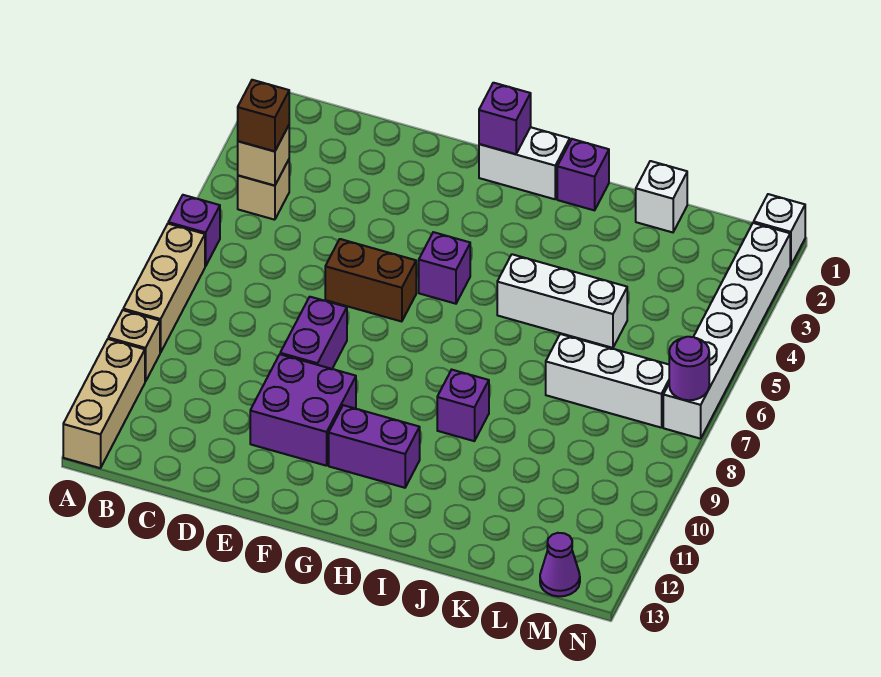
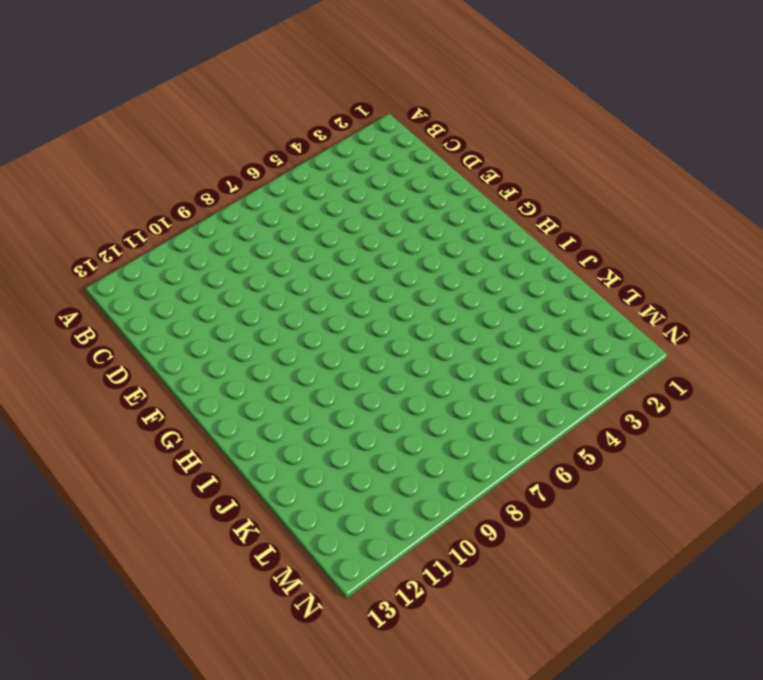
none -> purple brick A6 level 1
none -> tan brick A7:A9 level 1
none -> tan brick A10 level 1

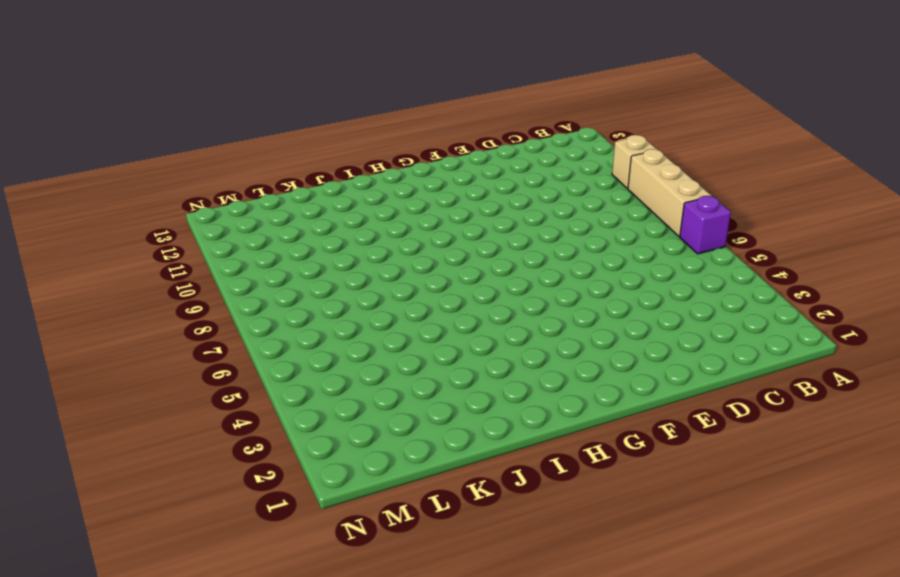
none -> tan brick A11:A13 level 1
none -> tan brick B4 level 1
none -> brown brick E6:F6 level 1

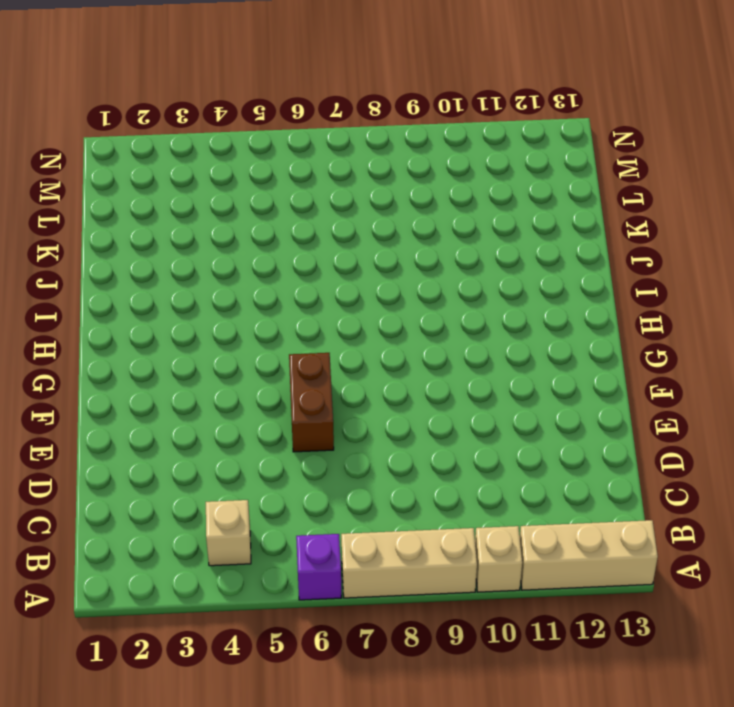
none -> purple brick E8:E9 level 1
none -> purple brick E10:F11 level 1
none -> white brick G1:H1 level 1

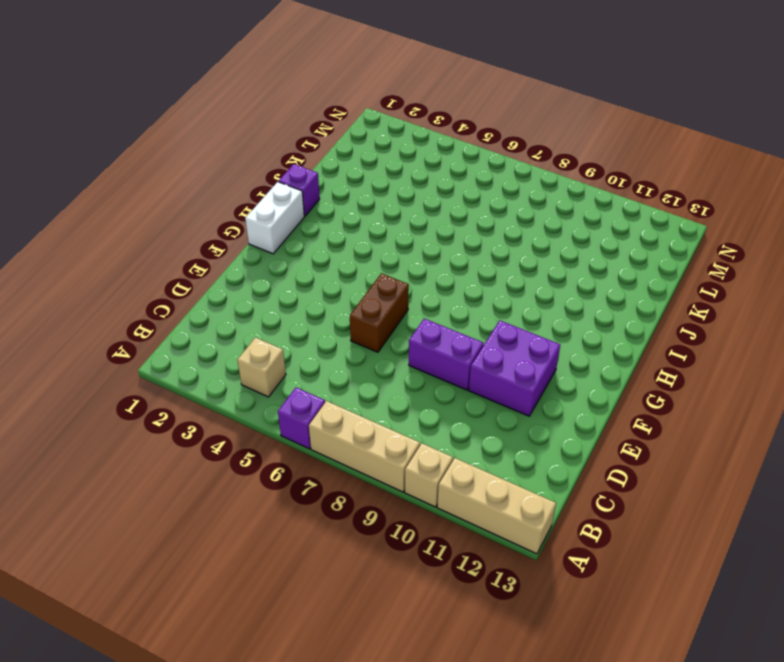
none -> purple brick G5 level 1
none -> purple brick G11:H11 level 1
none -> white brick I5:K5 level 1

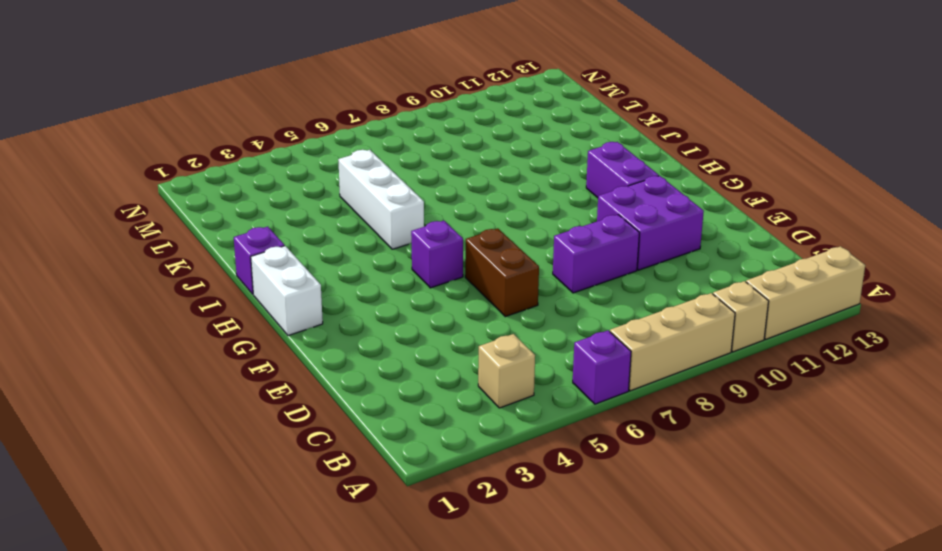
none -> purple brick I9 level 1
none -> white brick K1 level 1
none -> white brick K7:M7 level 1

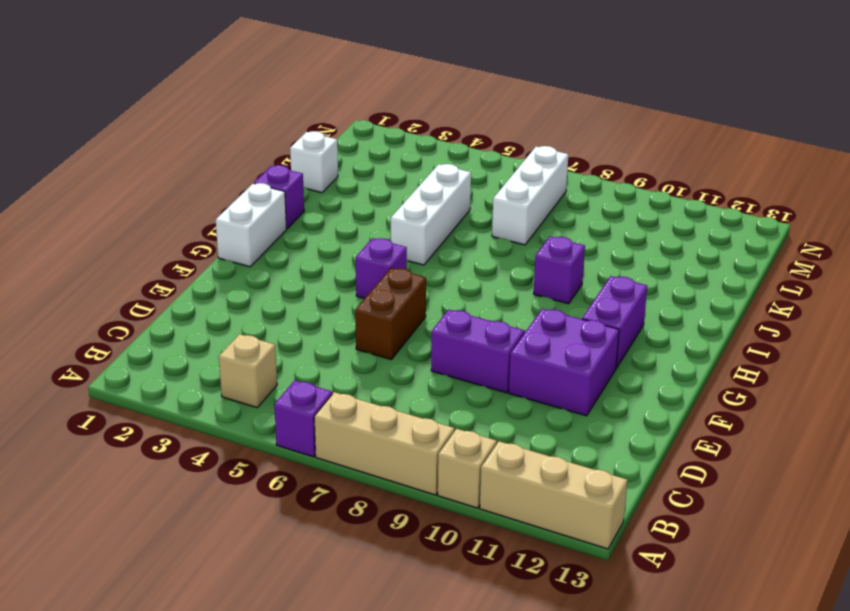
none -> purple cone M13 level 1
none -> white brick N1 level 1
none -> white brick N2:N7 level 1

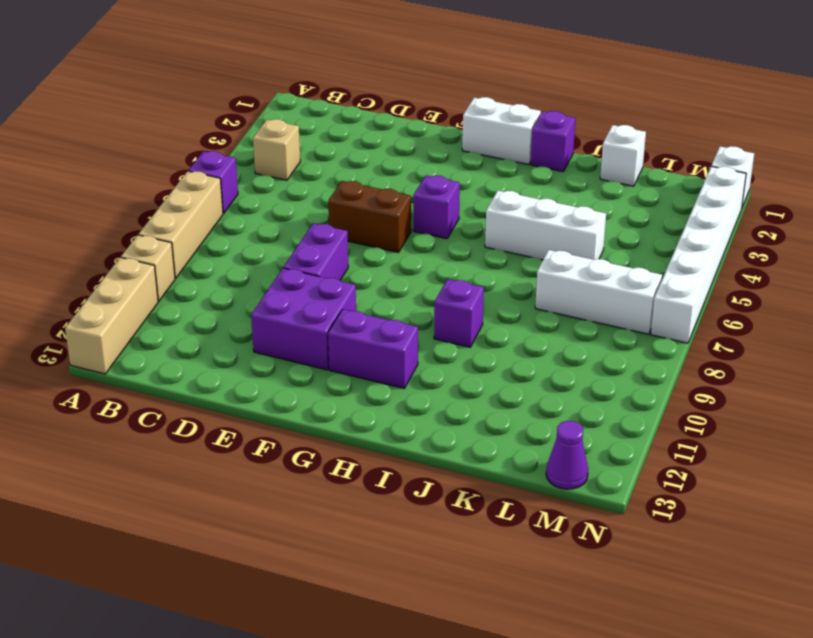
none -> tan brick B4 level 2
none -> purple brick G1 level 2
none -> purple round brick N7 level 2

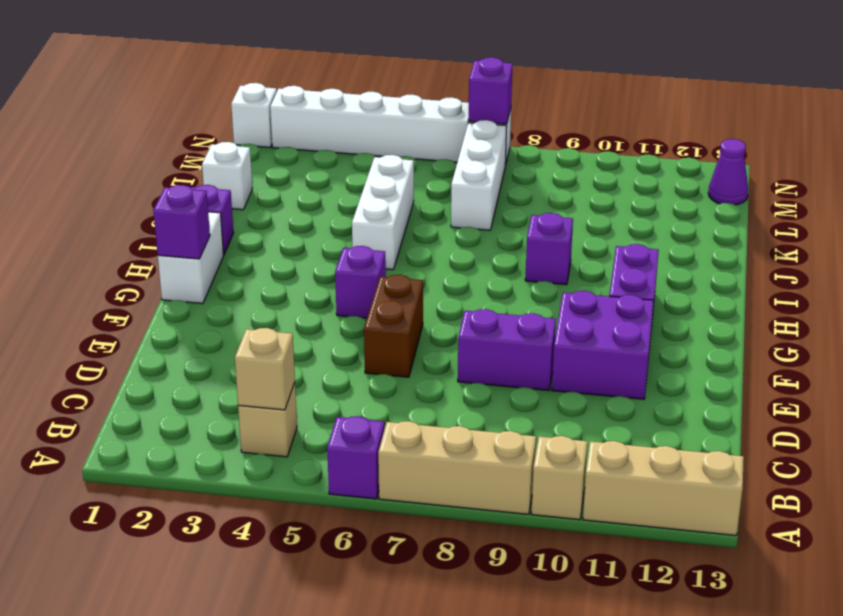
purple brick N7 level 2 -> purple round brick N7 level 2
none -> brown brick B4 level 3

